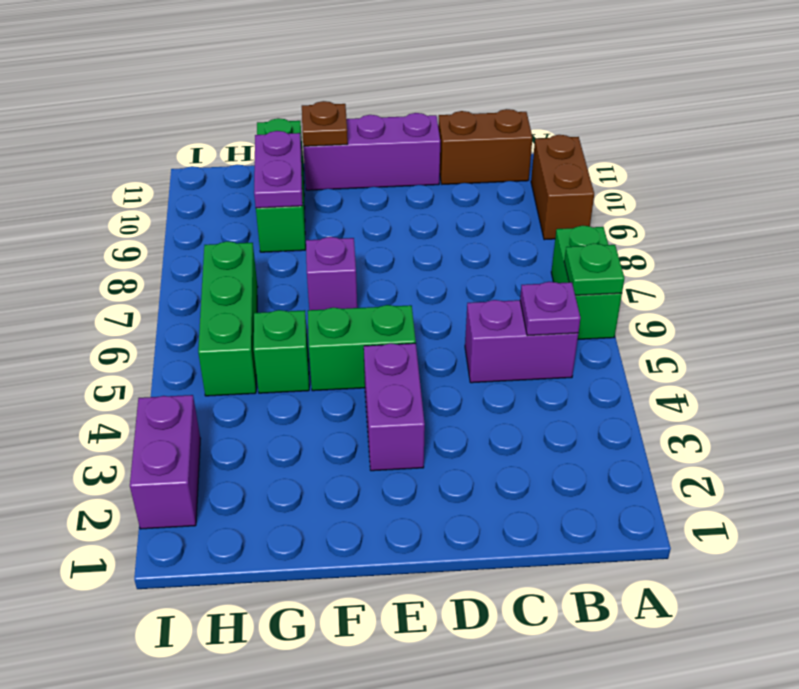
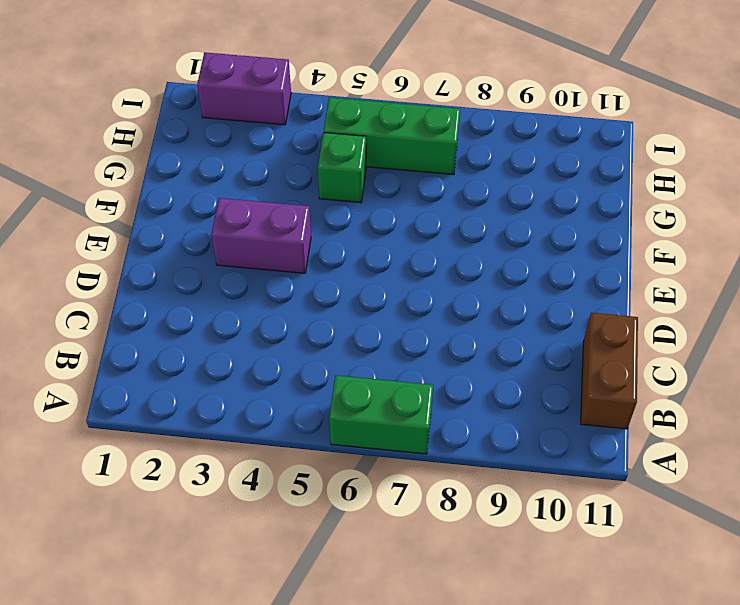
none -> brown brick A9:A10 level 1
none -> purple brick B5:C5 level 1
none -> purple brick D11:F11 level 1

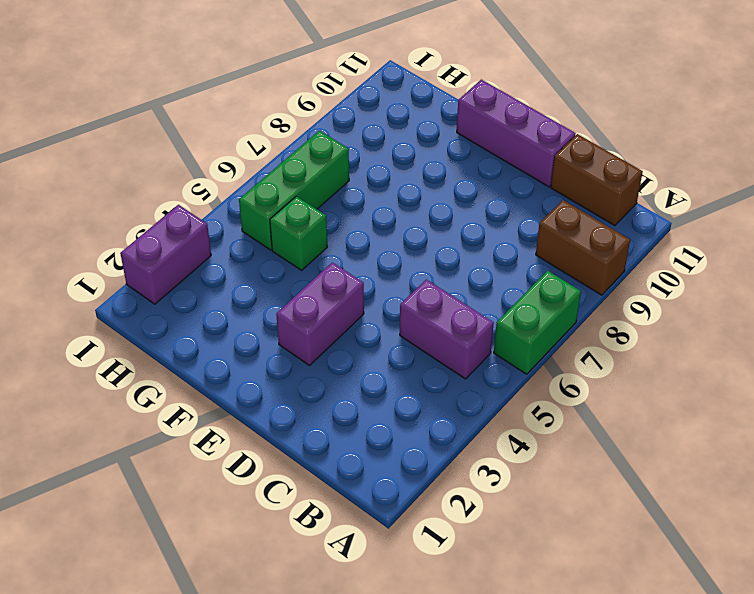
brown brick A9:B9 level 1 -> brown brick A9:A10 level 1
none -> green brick E5:F5 level 1
none -> purple brick F7 level 1
none -> green brick G9:G11 level 1

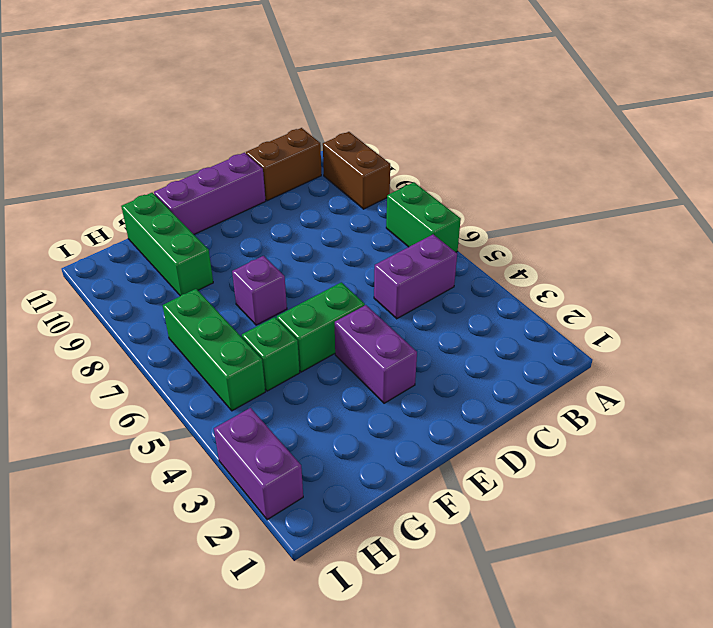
none -> green plate A6 level 2
none -> purple plate B5 level 2
none -> brown plate F11 level 2

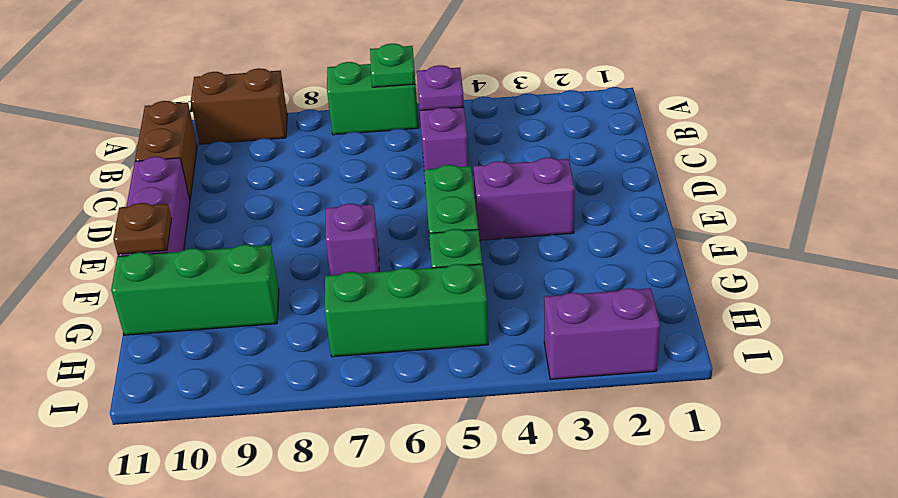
none -> purple plate G9:G10 level 2

